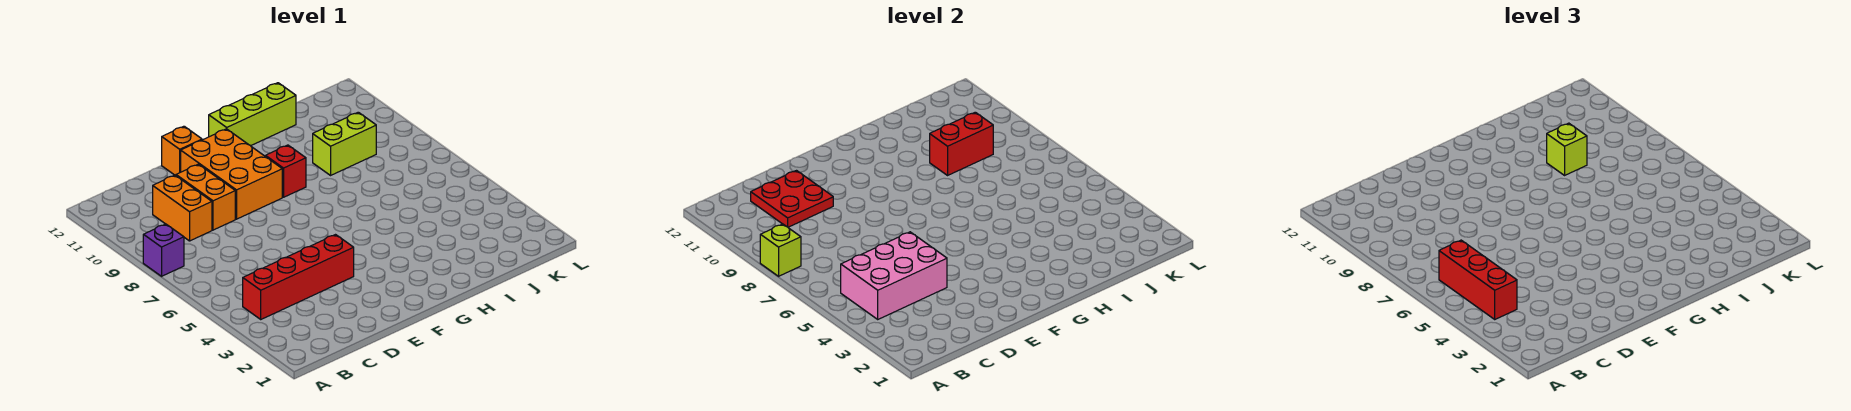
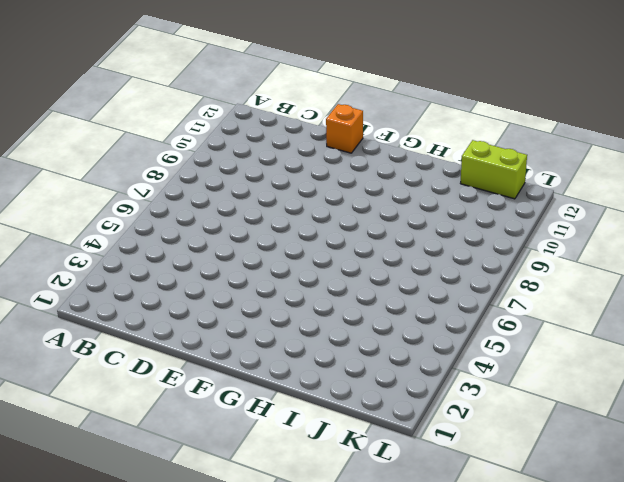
lime brick J12:K12 level 1 -> lime brick I9:J9 level 1
none -> purple brick A8 level 1
none -> red brick B4:E4 level 1
none -> orange brick C9:C10 level 1

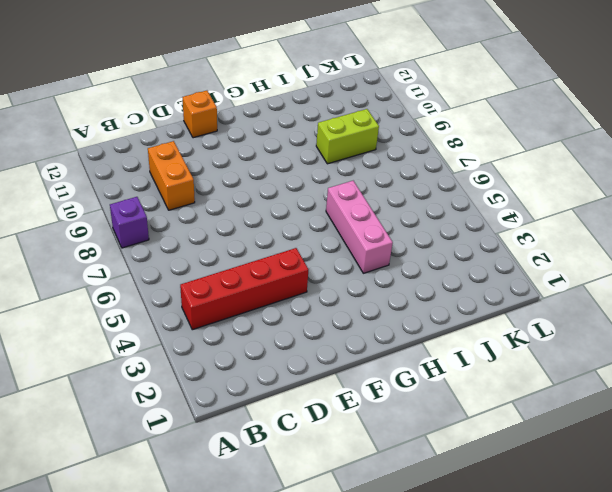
pink brick H4:H6 level 1 -> none
none -> orange brick D9:D10 level 1
none -> orange brick E9:F11 level 1
none -> red brick G9 level 1

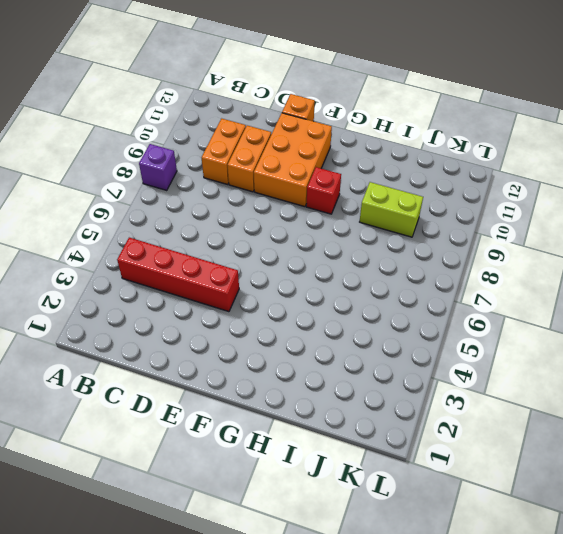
none -> lime brick G12:I12 level 1
none -> lime brick A8 level 2
none -> pink brick B4:D5 level 2

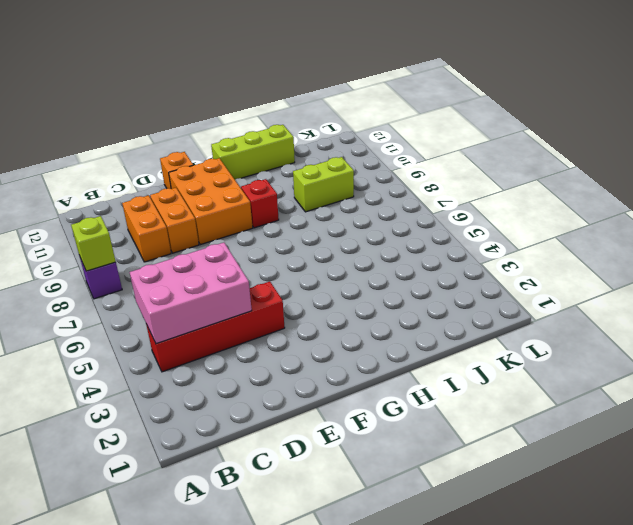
none -> red plate C10:D11 level 2
none -> red brick I9:J9 level 2
none -> red brick B4:B6 level 3

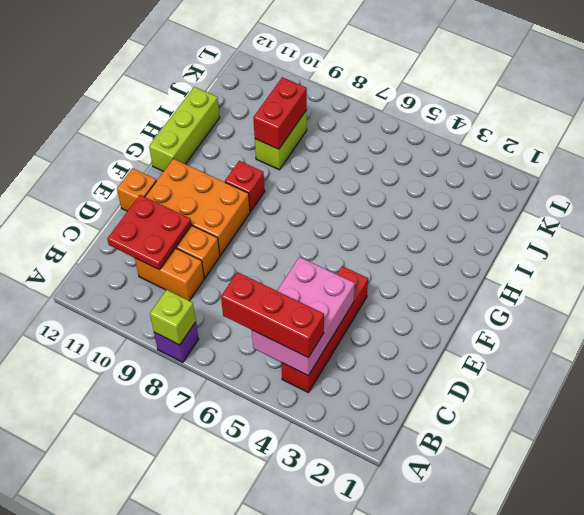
none -> lime brick I9 level 3

